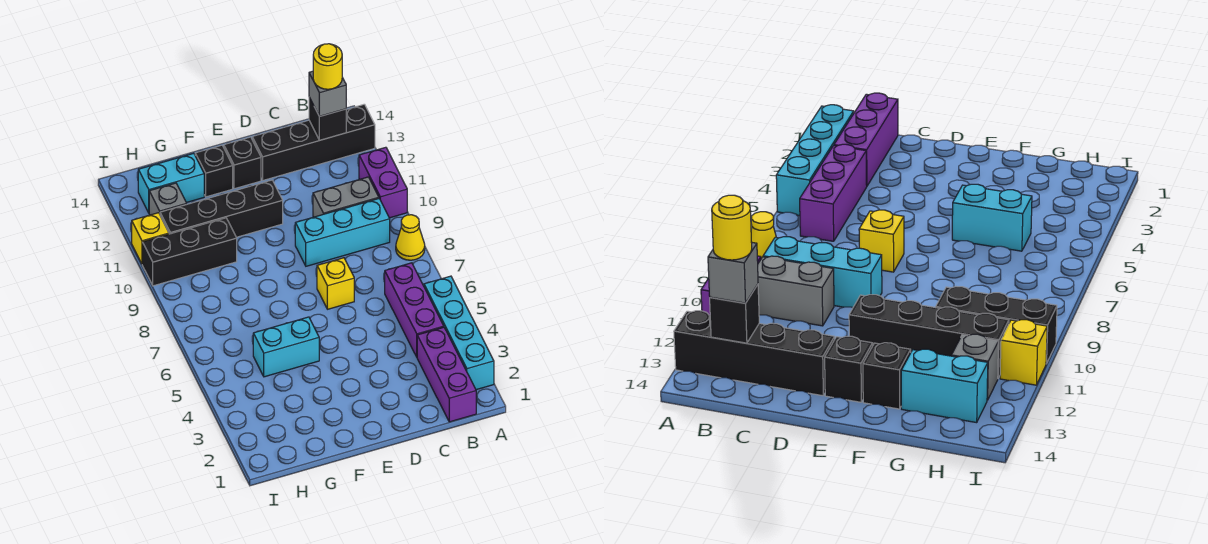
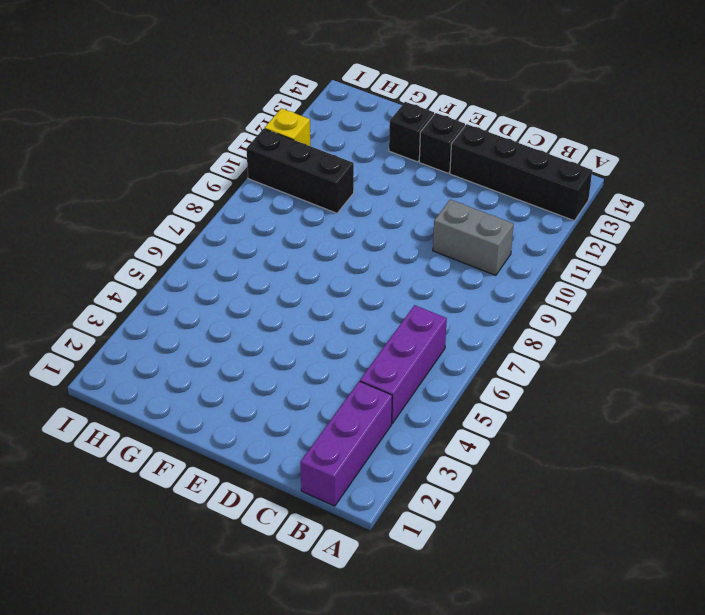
none -> cyan brick A2:A5 level 1
none -> yellow cone A8 level 1
none -> purple brick A10:A11 level 1

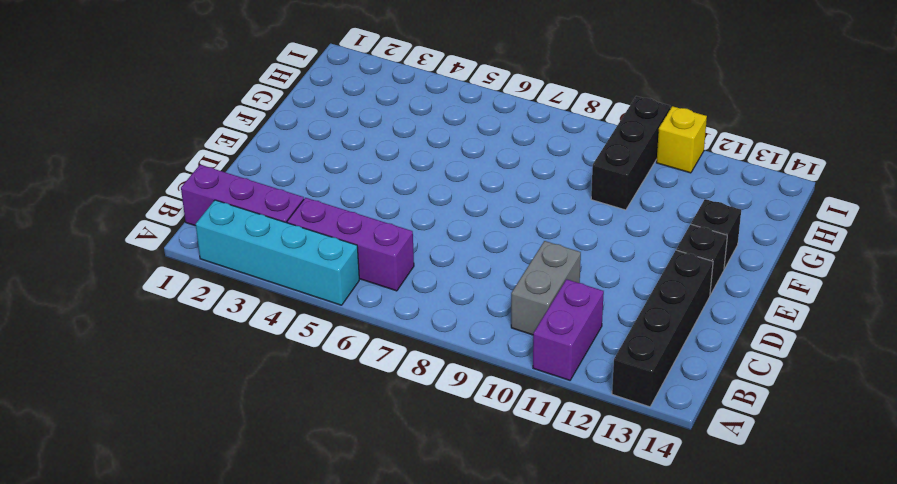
purple brick A11:B11 level 1 -> purple brick A10:A11 level 1
none -> yellow cone A8 level 1
none -> cyan brick B9:D9 level 1
none -> yellow brick D7 level 1

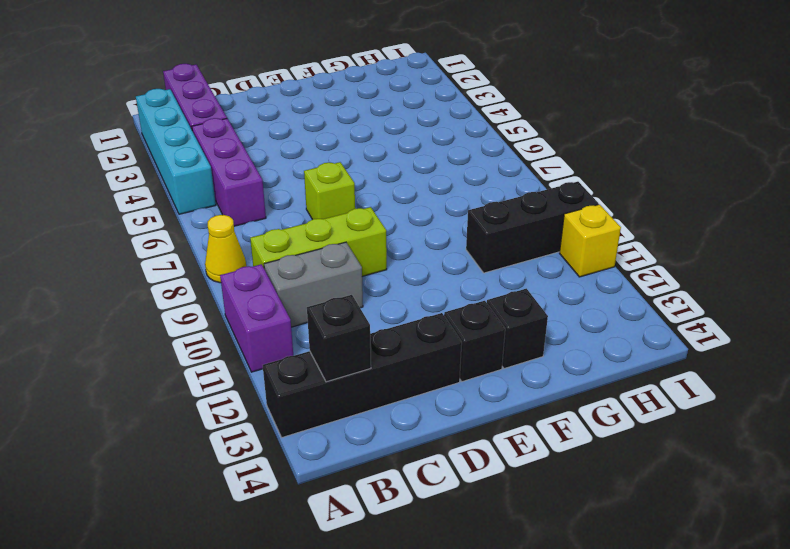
lime brick B9:D9 level 1 -> cyan brick B9:D9 level 1
lime brick D7 level 1 -> yellow brick D7 level 1
none -> black brick E11:H11 level 1
none -> cyan brick F5:G5 level 1
none -> cyan brick G13:H13 level 1

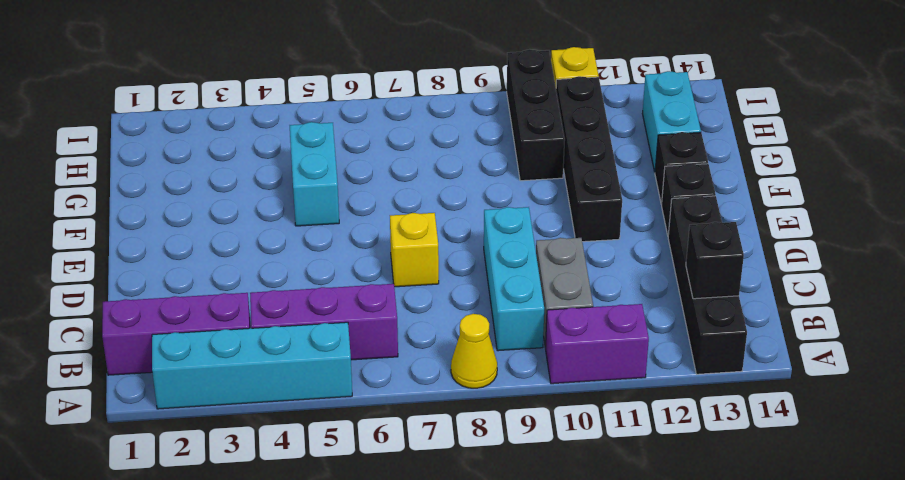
none -> grey brick H12 level 1
none -> grey brick B13 level 3
none -> yellow round brick B13 level 4

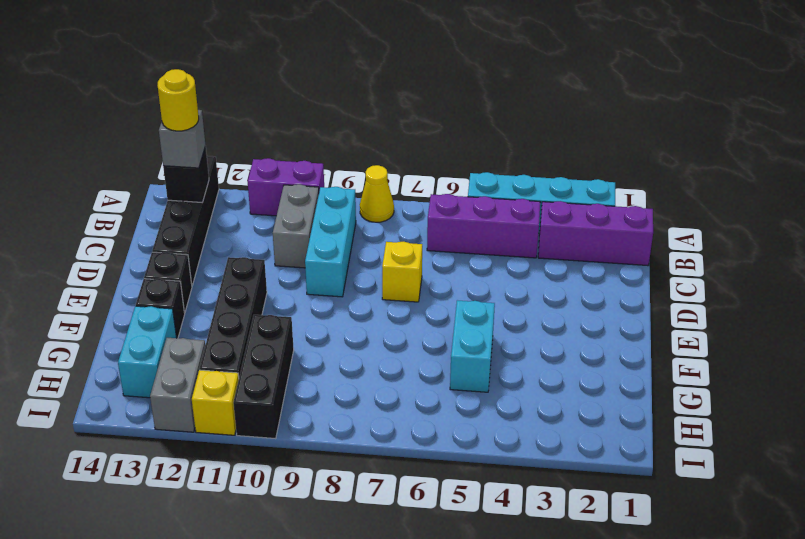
grey brick H12:I12 level 1 -> grey brick H12 level 1

